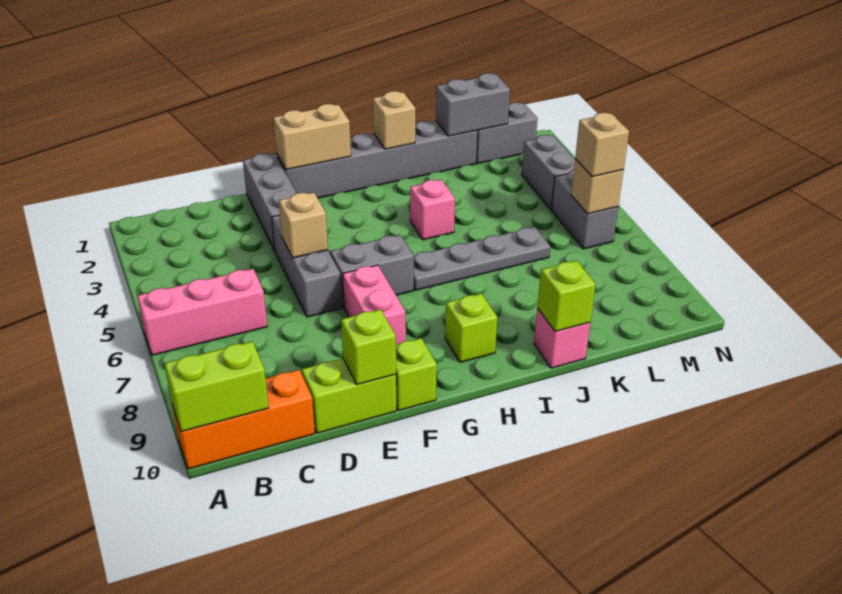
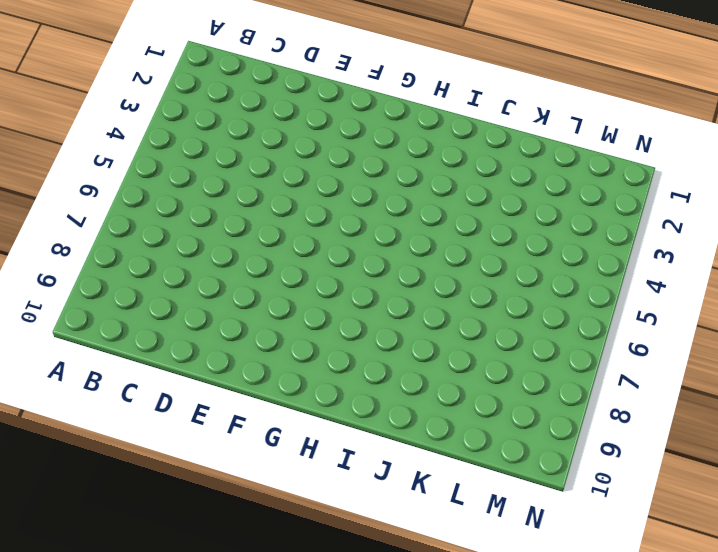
none -> pink brick A6:C6 level 1
none -> orange brick A10:C10 level 1
none -> lime brick D10:E10 level 1

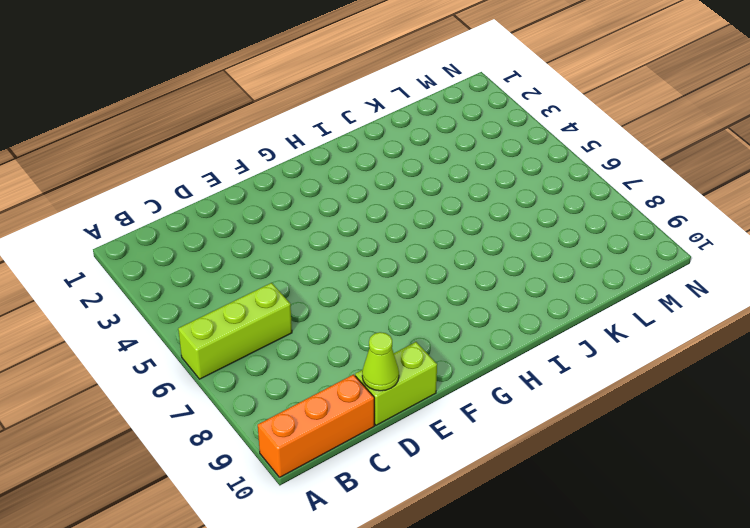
lime brick A6:C6 level 1 -> pink brick A6:C6 level 1
lime cone D10 level 2 -> none
none -> grey brick E1:E3 level 1
none -> grey brick E4:E6 level 1
none -> grey brick F1:K1 level 1

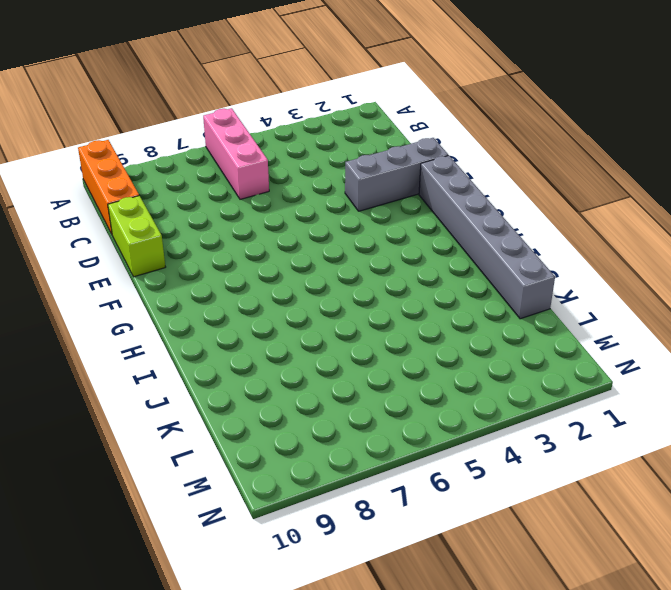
none -> grey brick E4:E6 level 1
none -> grey brick F6:G6 level 1
none -> pink brick F7:F8 level 1

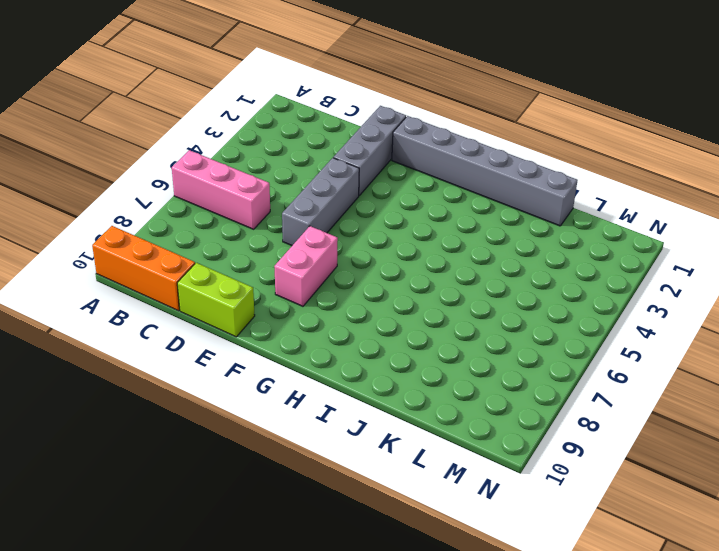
none -> grey brick F6:G6 level 1
none -> lime brick F10 level 1
none -> grey plate H6:K6 level 1

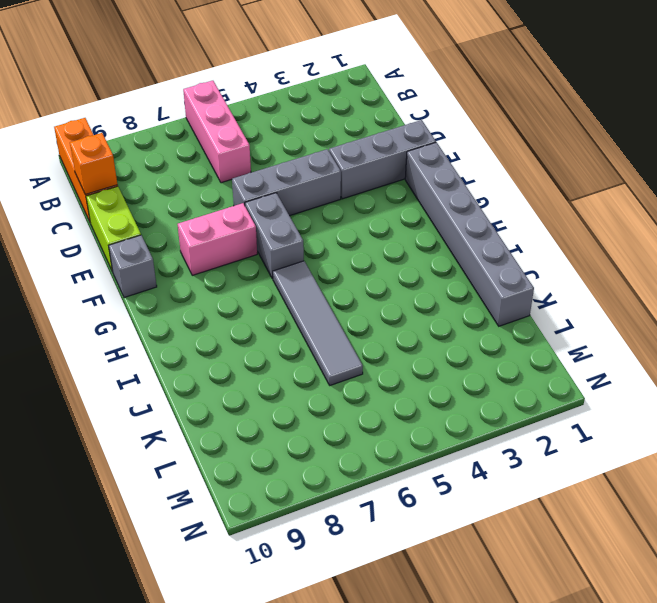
orange brick C10 level 2 -> none
grey brick F10 level 1 -> lime brick F10 level 1
grey tile H6:K6 level 1 -> grey plate H6:K6 level 1
none -> lime brick H9 level 1
none -> pink brick I4 level 1
none -> pink brick J10 level 1

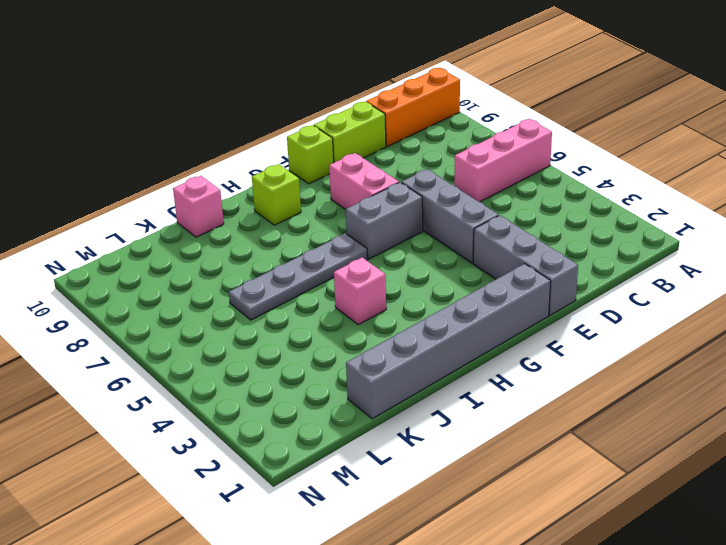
none -> grey brick L1:M1 level 1
none -> grey brick M3:M4 level 1
none -> grey brick M5:M6 level 1

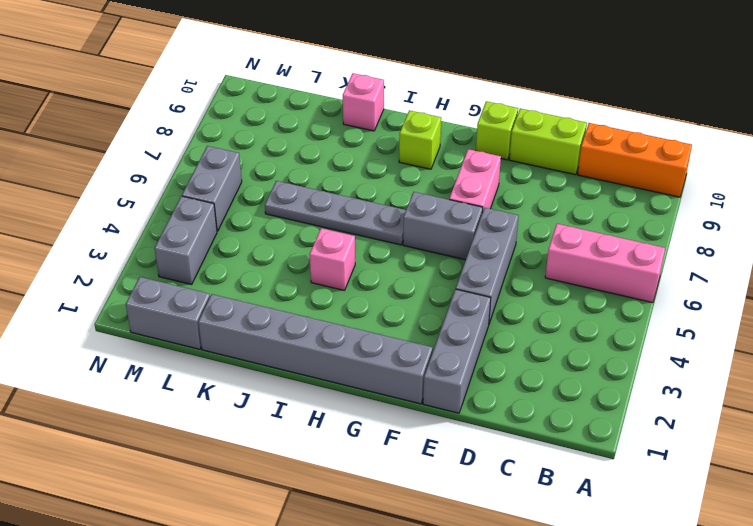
none -> lime brick A10:B10 level 2
none -> tan brick E5 level 2
none -> lime brick E10 level 2

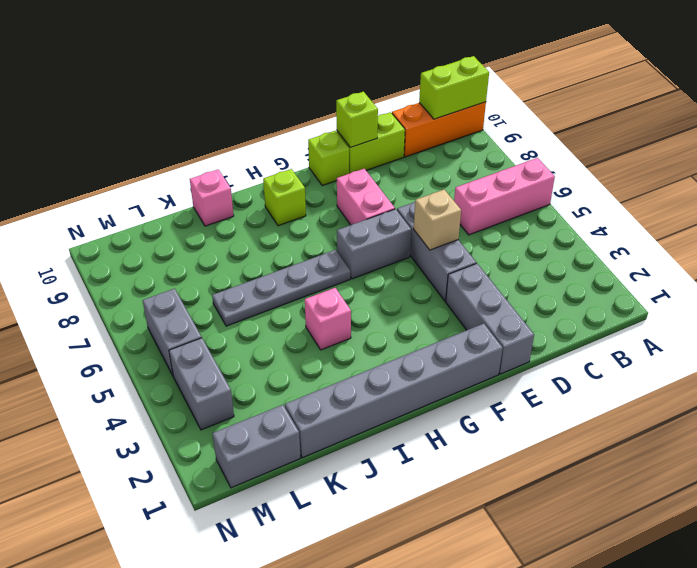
none -> tan brick F1:G1 level 2
none -> tan brick I1 level 2
none -> lime brick J10 level 2

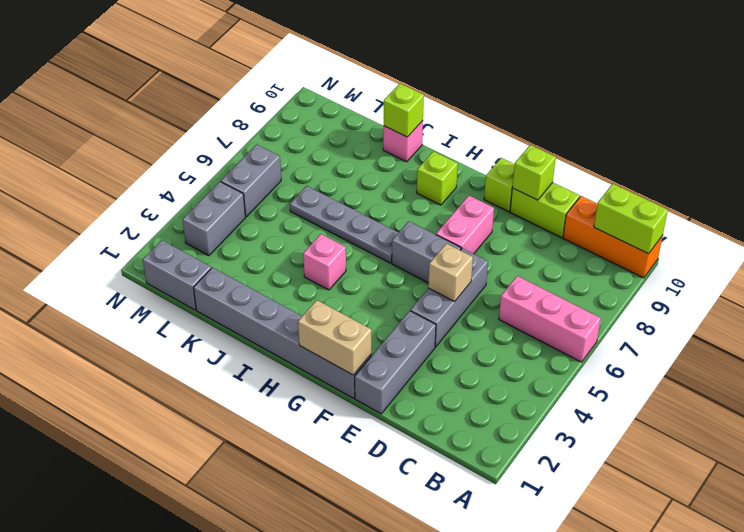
none -> tan brick I1 level 2
none -> grey brick K1:L1 level 2
none -> tan brick M6 level 2

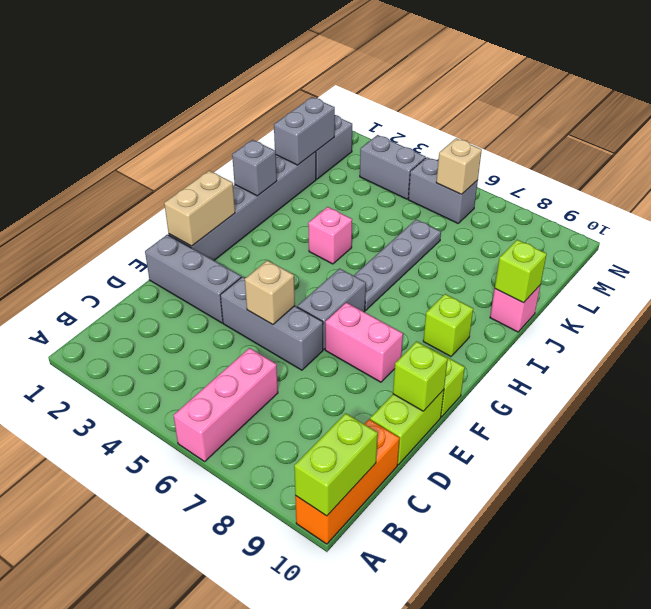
grey brick I1 level 2 -> tan brick I1 level 2
none -> tan brick M6 level 3

